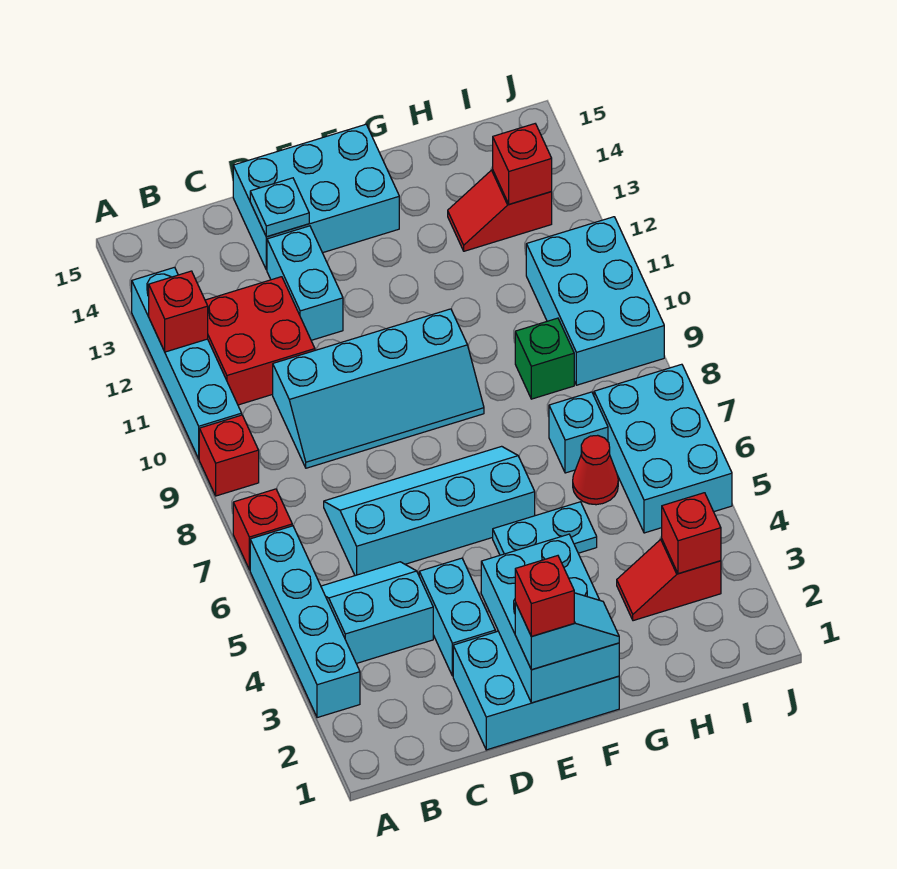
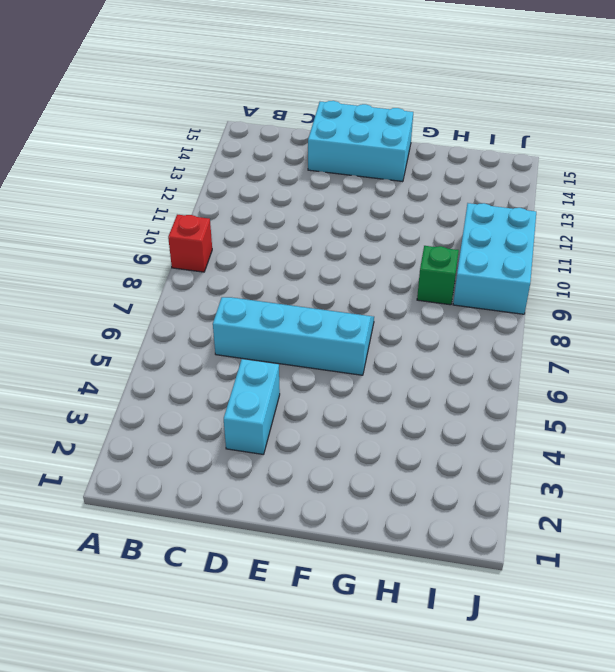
none -> cyan brick A3:A6 level 1
none -> red brick A7 level 1
none -> cyan brick A10:A13 level 1

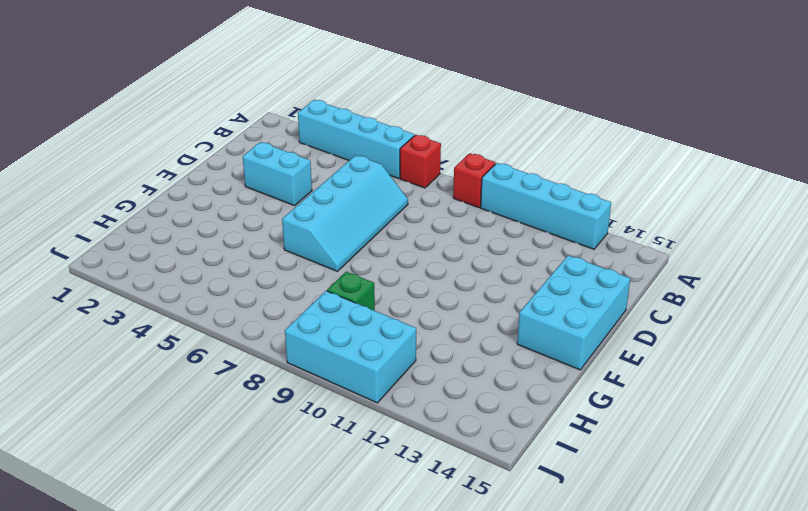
none -> cyan slope B4:C5 level 1 top 4
none -> red brick B11:C12 level 1
none -> cyan slope C9:F10 level 1 top 10

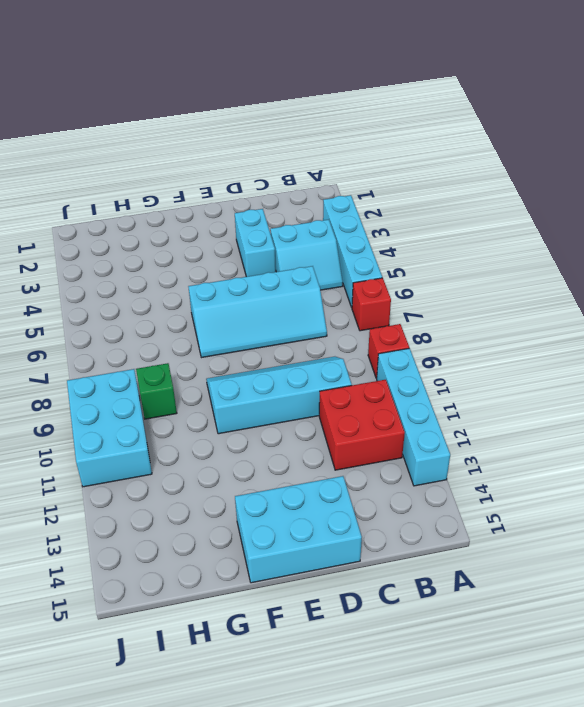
none -> cyan brick D1:F2 level 1
none -> cyan brick D12:D13 level 1
none -> cyan plate F5:G5 level 1

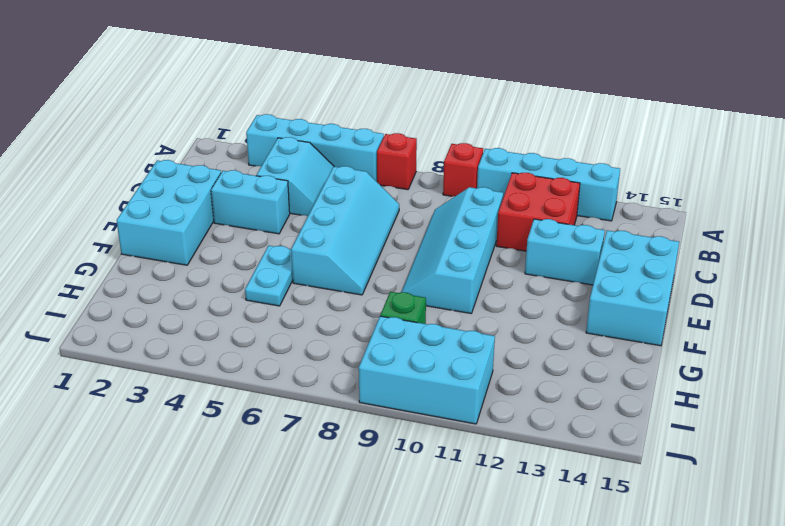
none -> red slope H3:I3 level 1 top I
none -> red cone H6 level 1
none -> cyan brick H7 level 1

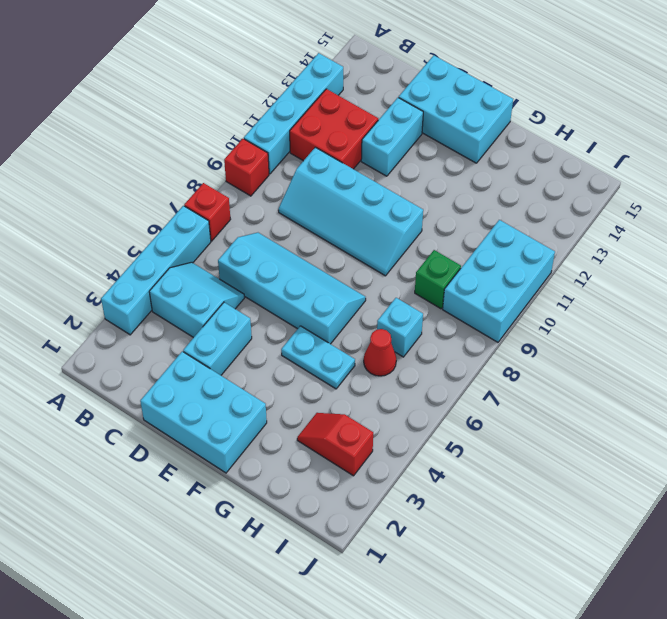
none -> red slope H13:I13 level 1 top I
none -> cyan brick I5:J7 level 1
none -> red brick A12 level 2

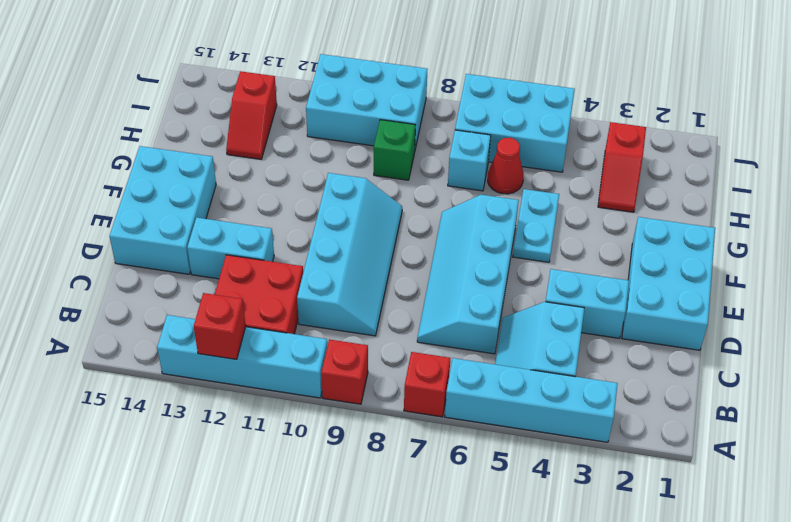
none -> cyan plate D14 level 2
none -> cyan brick E1:F3 level 2
none -> red brick I3 level 2

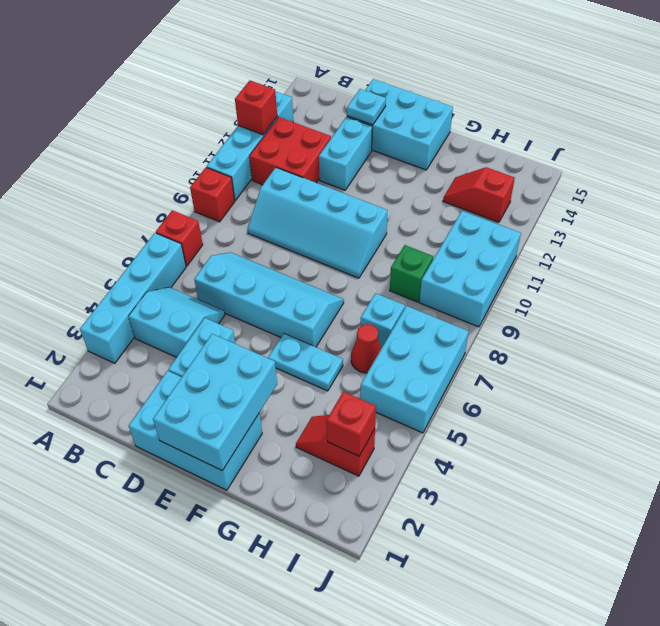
none -> red brick I13 level 2
none -> cyan slope E1:F1 level 3 top E
none -> red brick E1 level 4

